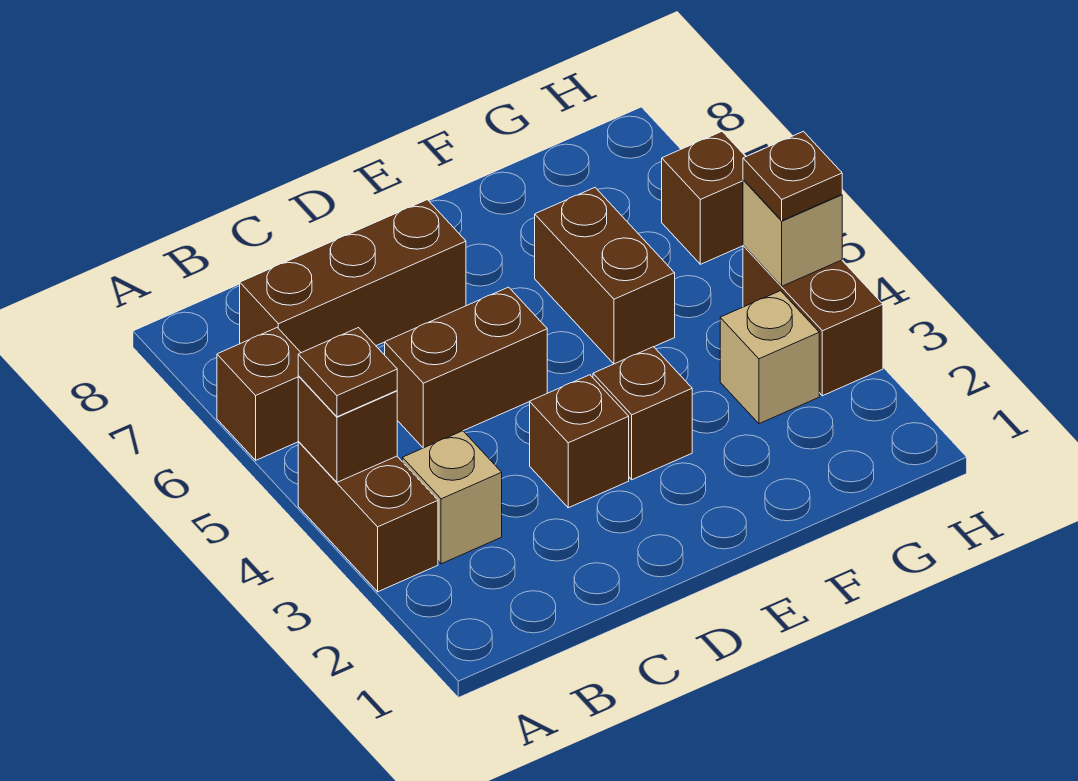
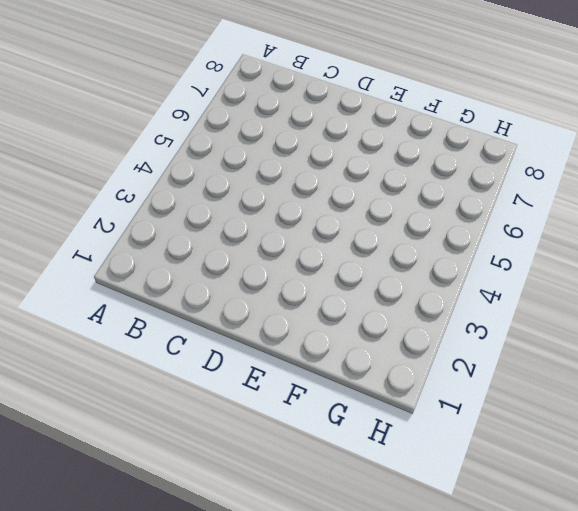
none -> brown brick A3:A4 level 1
none -> brown brick A6 level 1
none -> tan brick B3 level 1

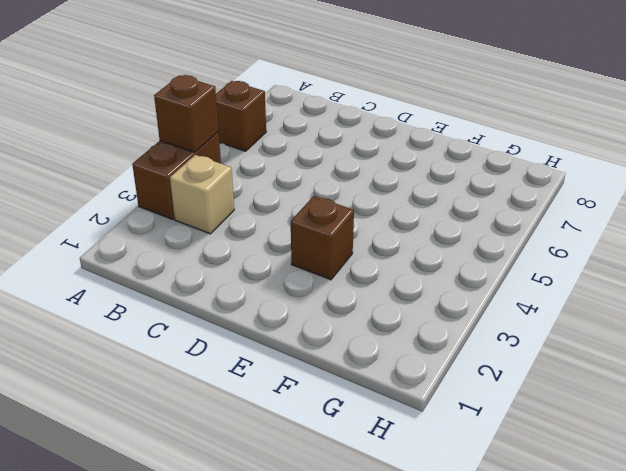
none -> brown brick B7:D7 level 1
none -> brown brick C5:D5 level 1
none -> brown brick D3 level 1

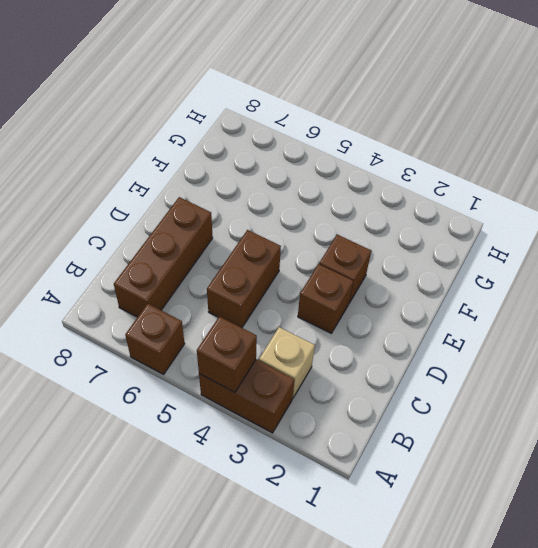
none -> brown brick F5:F6 level 1
none -> tan brick G3 level 1
none -> brown brick H3:H4 level 1

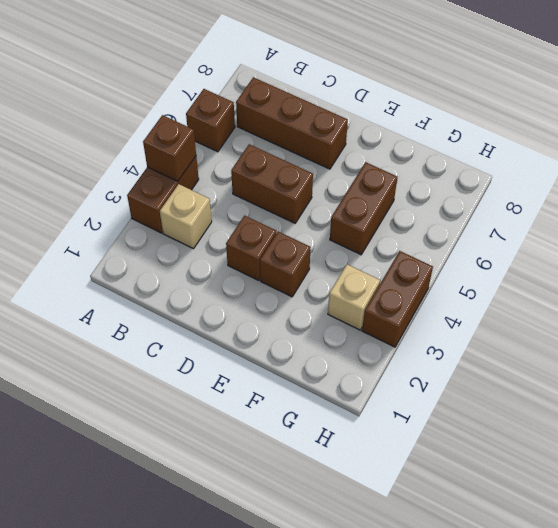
none -> brown brick H6 level 1
none -> tan brick H4 level 2
none -> brown plate A4 level 3

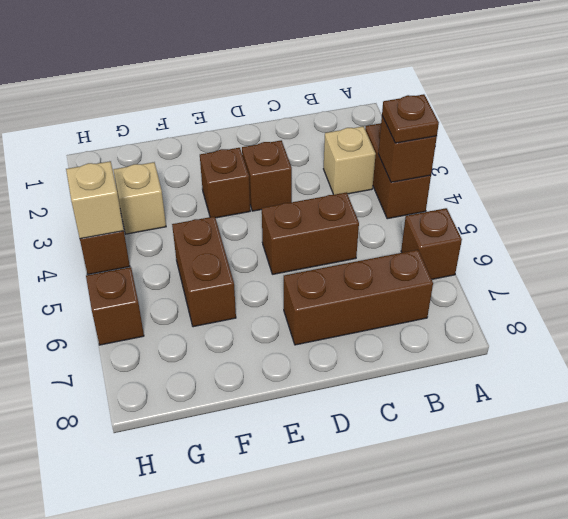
none -> brown plate H4 level 3

